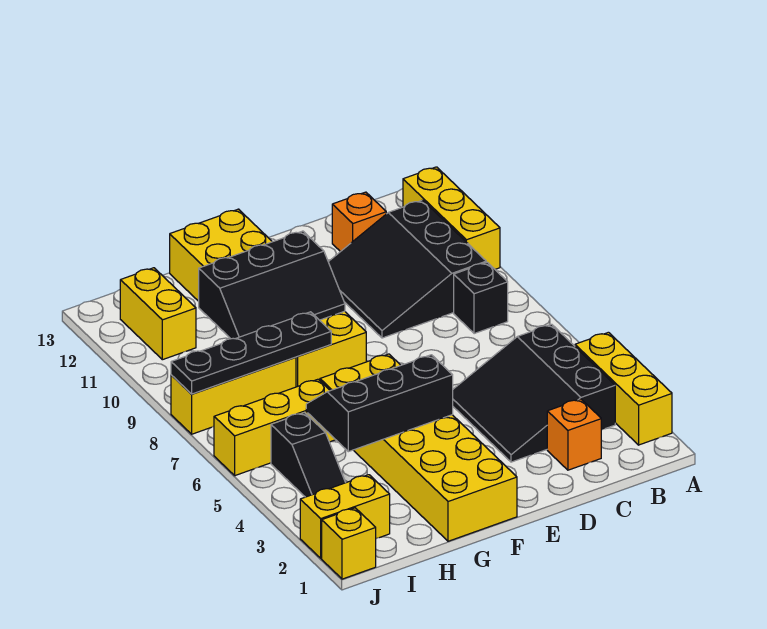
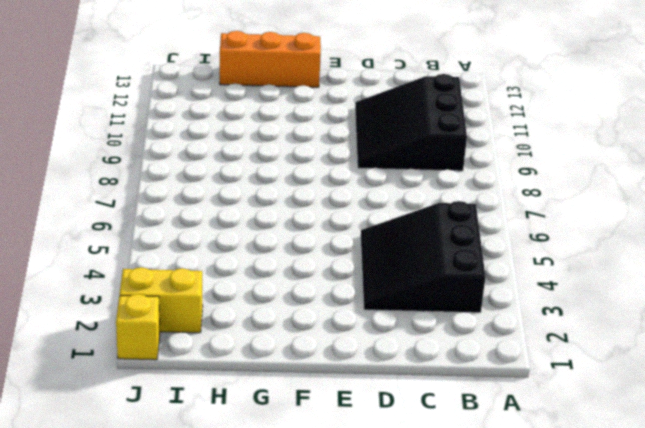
orange brick F13:H13 level 1 -> yellow brick F8:G13 level 1
none -> yellow brick A2:A4 level 1
none -> yellow brick A10:A12 level 1
none -> black brick B8 level 1

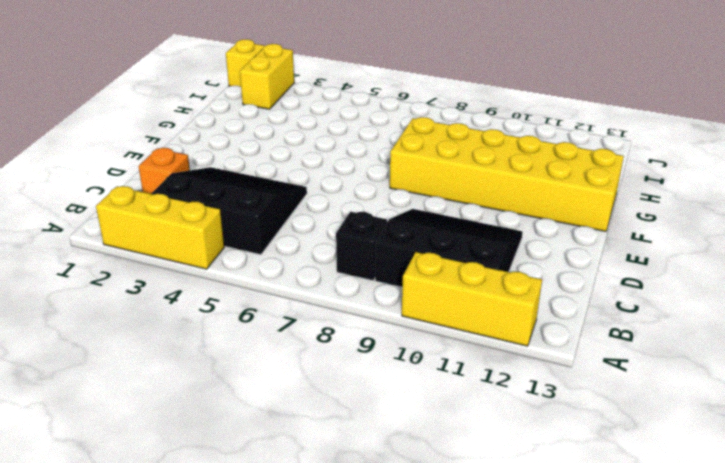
none -> orange brick C12 level 1
none -> yellow brick F1:G6 level 1
none -> yellow brick H6:J6 level 1

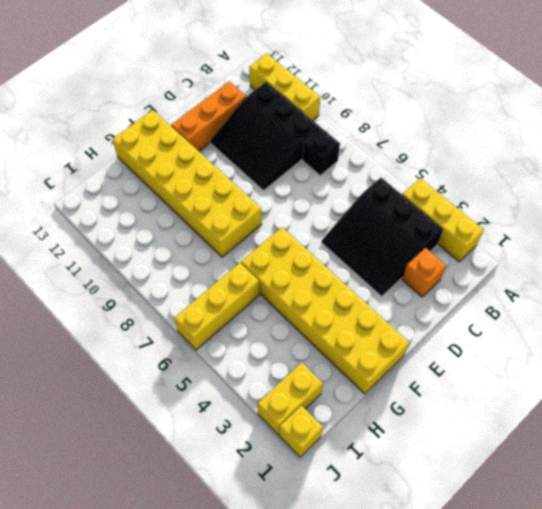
orange brick C12:E12 level 1 -> orange brick C12 level 1
none -> yellow brick H8:J8 level 1
none -> black slope I4:I5 level 1 top 5
none -> yellow brick I11:I12 level 1

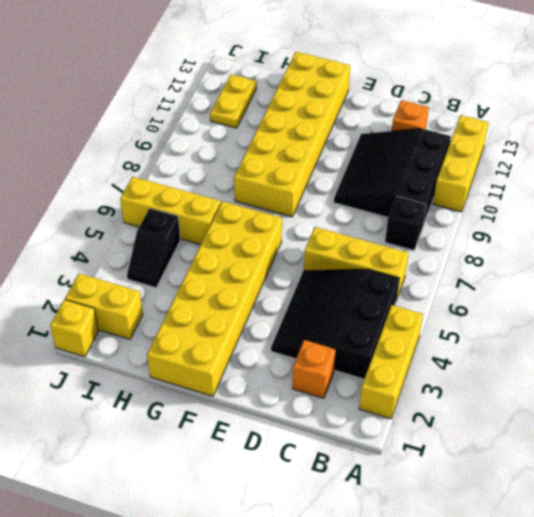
yellow brick B6:D6 level 1 -> yellow brick H8:J8 level 1
yellow plate I11:I12 level 1 -> yellow brick I11:I12 level 1
none -> black slope F4:H5 level 2 top 4
none -> black slope F9:H10 level 2 top 10
none -> black plate G8:J8 level 2

